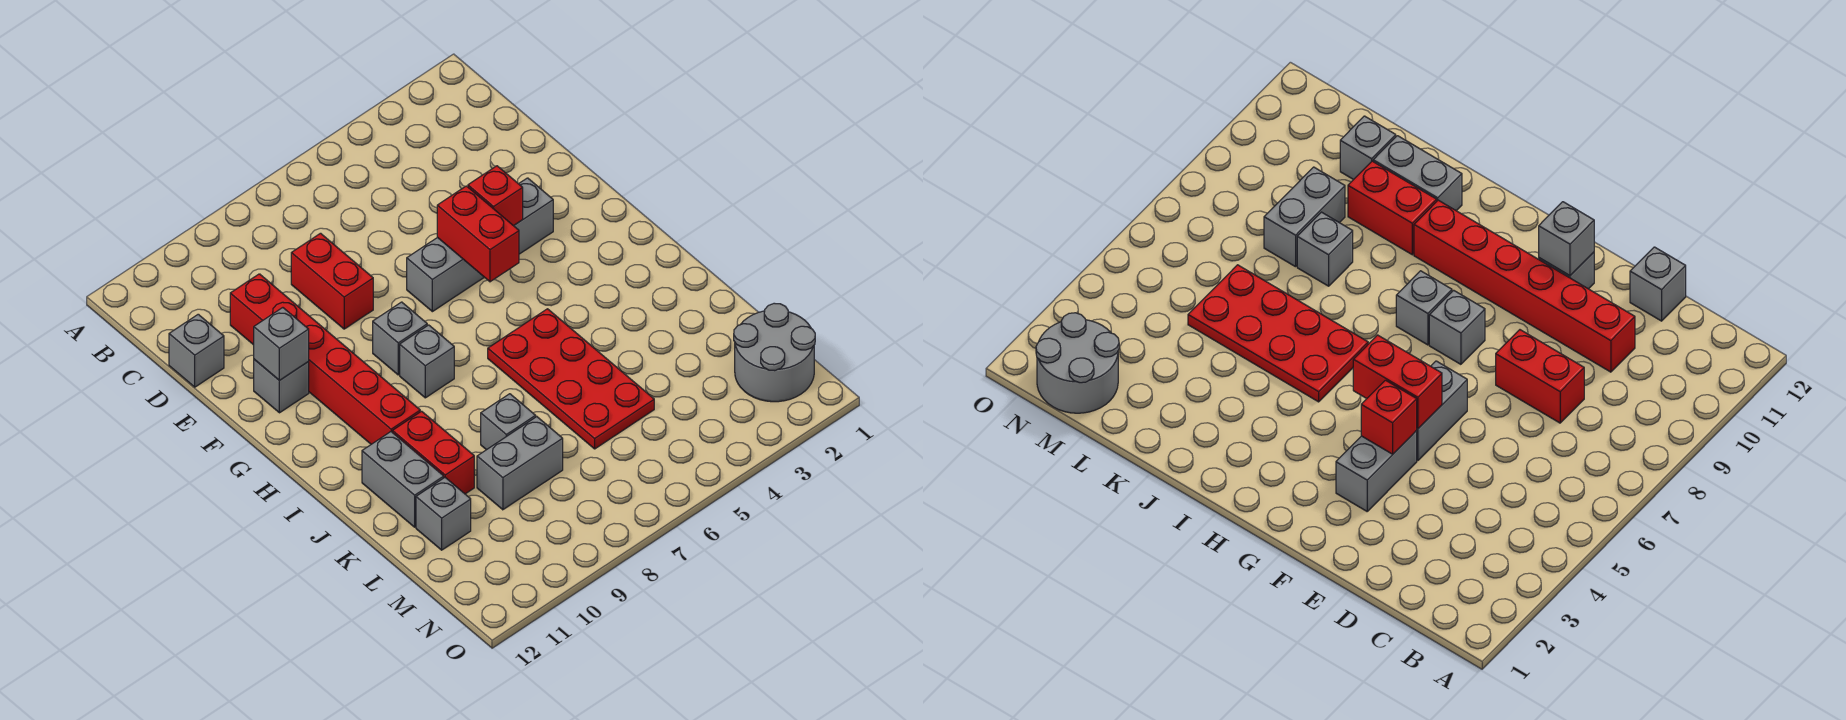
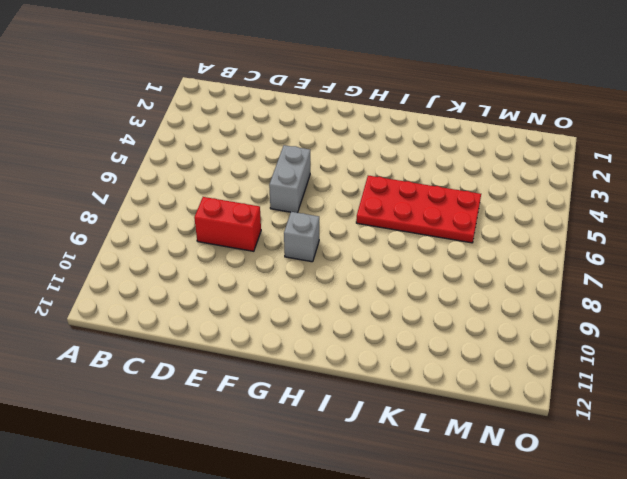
none -> red brick D10:I10 level 1
none -> grey brick D12 level 1
none -> grey brick F3:F4 level 1

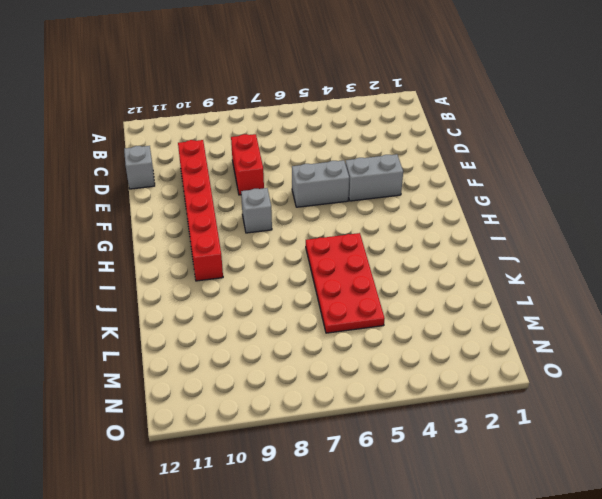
none -> grey brick F11 level 1
none -> grey brick H8 level 1
none -> red brick J10:K10 level 1

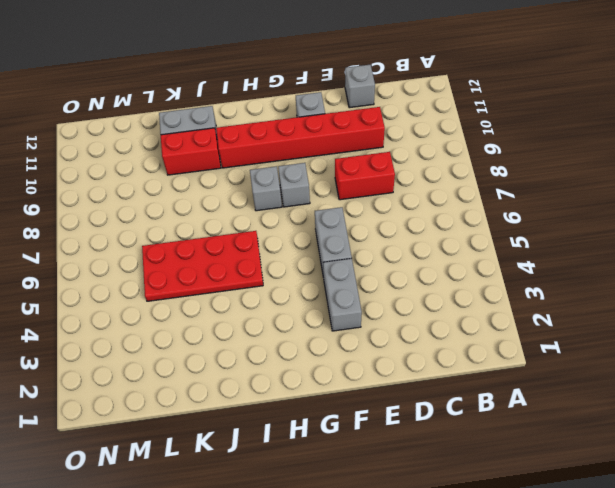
none -> grey brick K8 level 1
none -> grey brick L8:L9 level 1
none -> grey brick L11 level 1

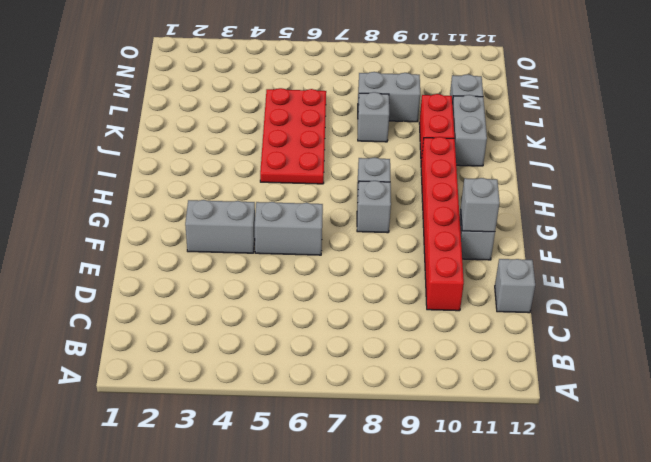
none -> red brick D8:E8 level 1
none -> grey round brick M1:N2 level 1
none -> red brick F4 level 2

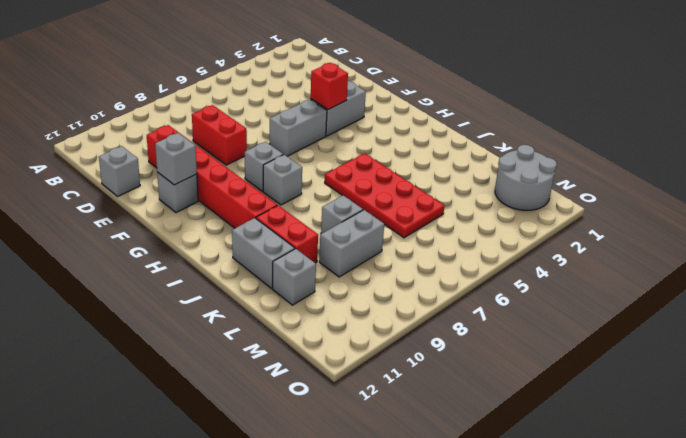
none -> red brick F5:G5 level 2

